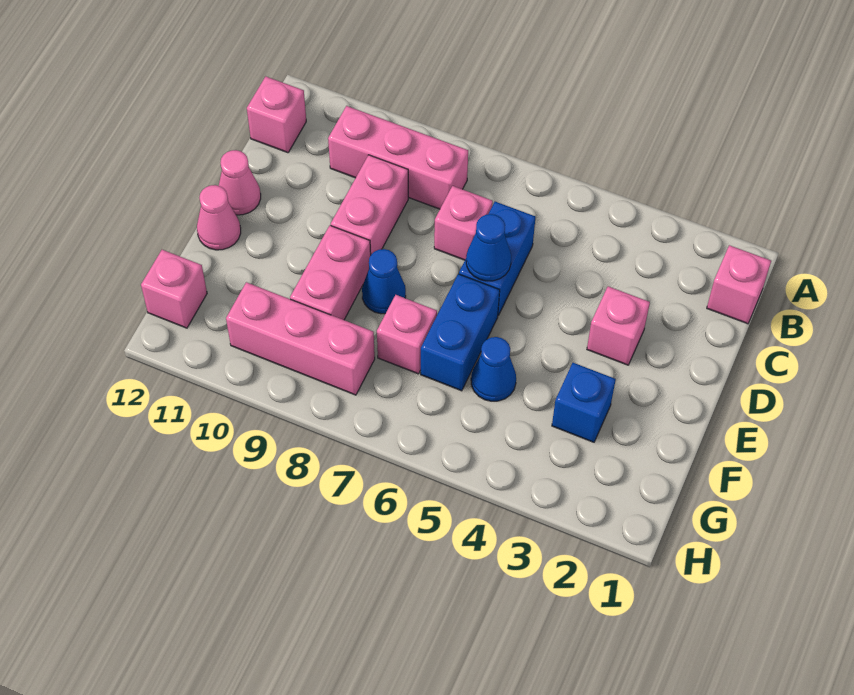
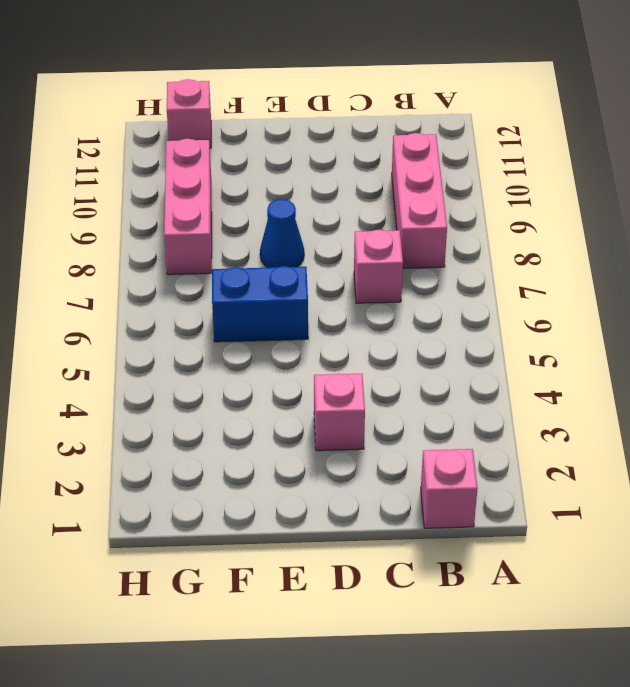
none -> pink brick B12 level 1
none -> blue brick C6:D6 level 1
none -> pink brick C9:D9 level 1

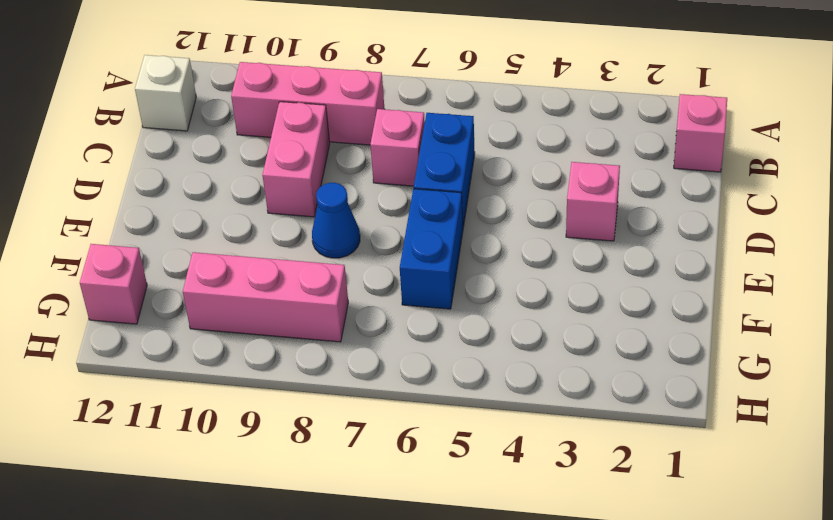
white brick B12 level 1 -> pink brick B12 level 1
none -> pink cone D12 level 1
none -> pink brick E9:F9 level 1
none -> pink cone E12 level 1

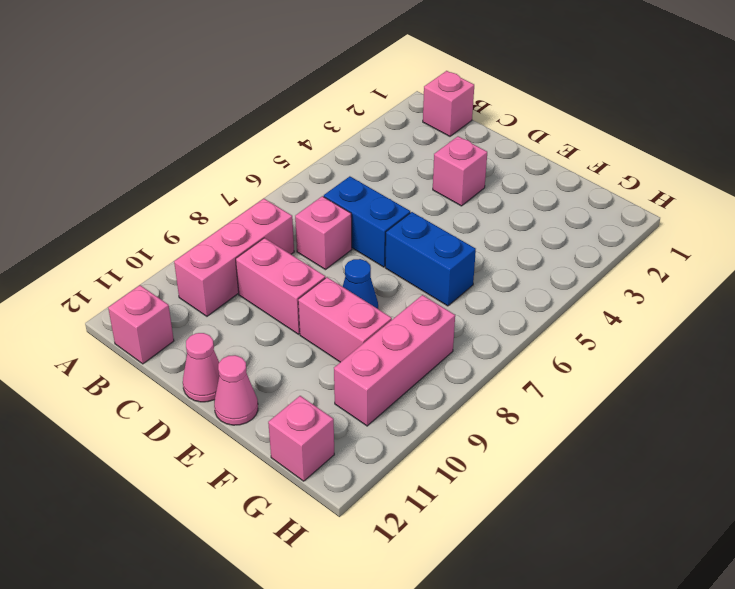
none -> blue brick F3 level 1
none -> blue cone F5 level 1
none -> pink brick F7 level 1

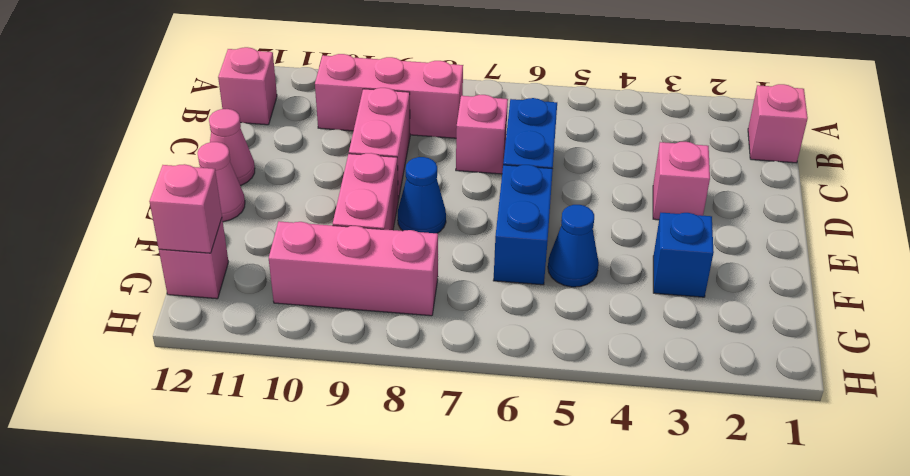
pink brick G12 level 2 -> pink brick F7 level 1
none -> blue cone D6 level 2

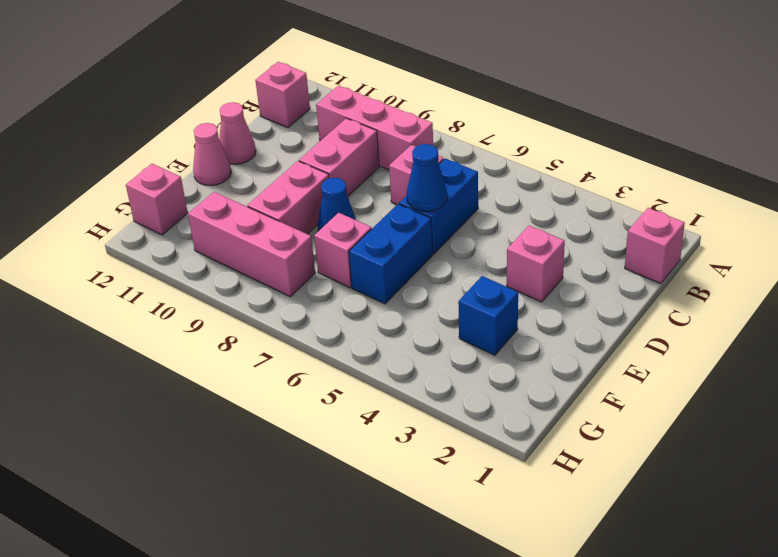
none -> blue cone F5 level 1

